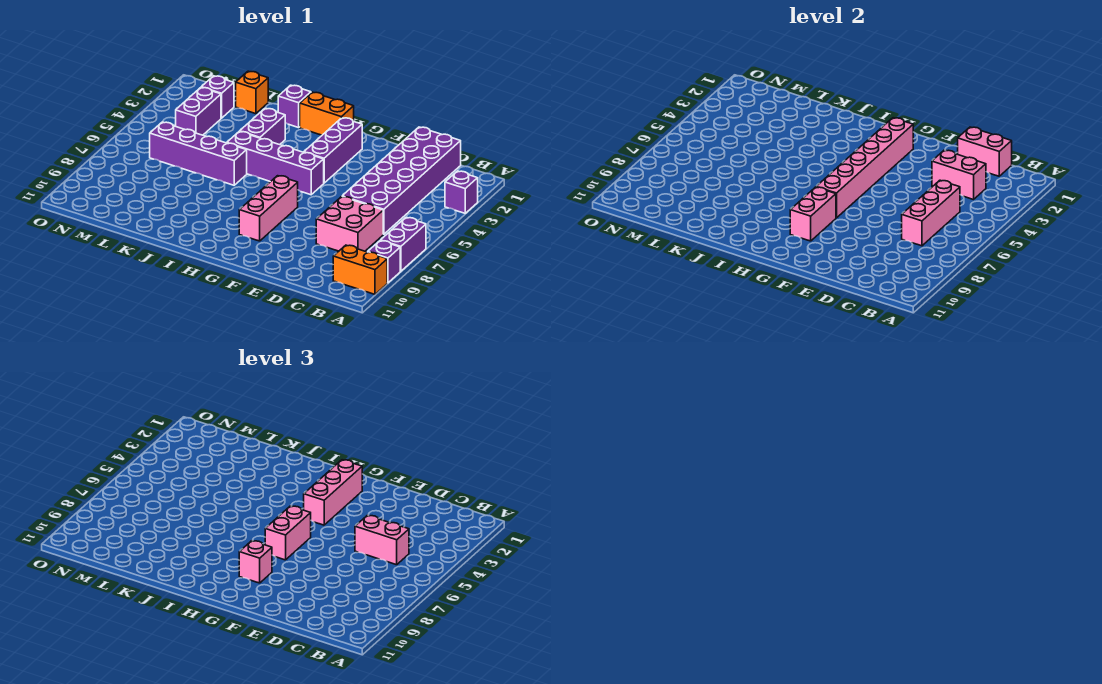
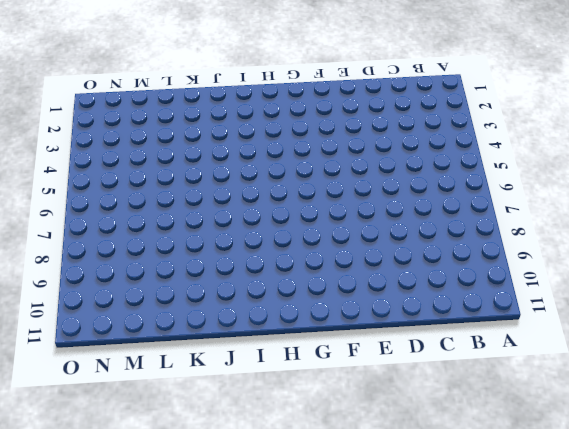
none -> purple brick A3 level 1
none -> purple brick A7:A8 level 1
none -> purple brick A9 level 1

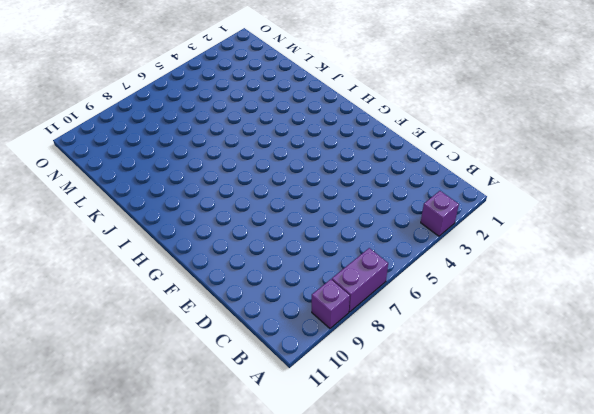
none -> orange brick A10:B10 level 1
none -> purple brick C1:D6 level 1
none -> pink brick C7:D8 level 1

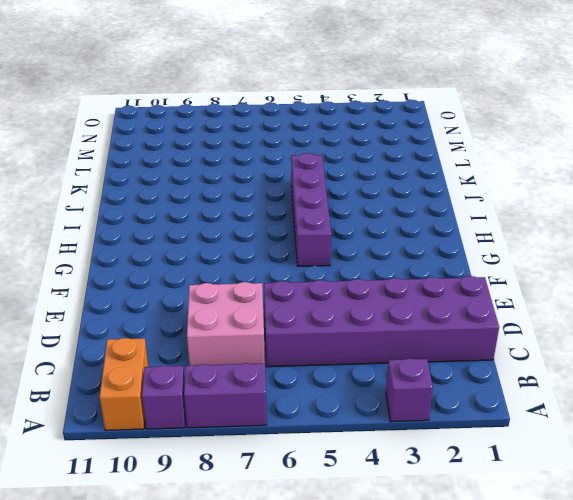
none -> purple brick G2:G4 level 1
none -> pink brick G7:G9 level 1
none -> orange brick H1:I1 level 1

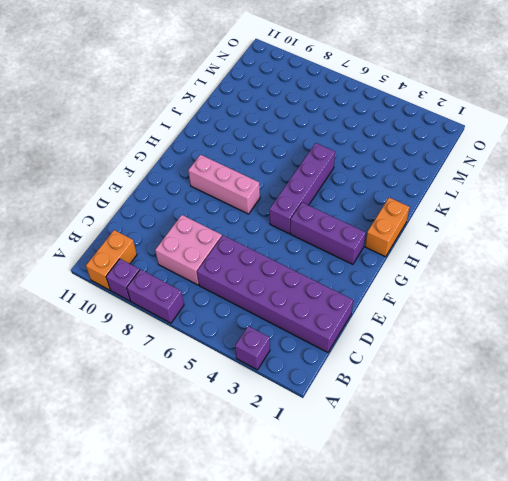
none -> purple brick J1 level 1
none -> purple brick J3:J4 level 1
none -> purple brick J6:M6 level 1

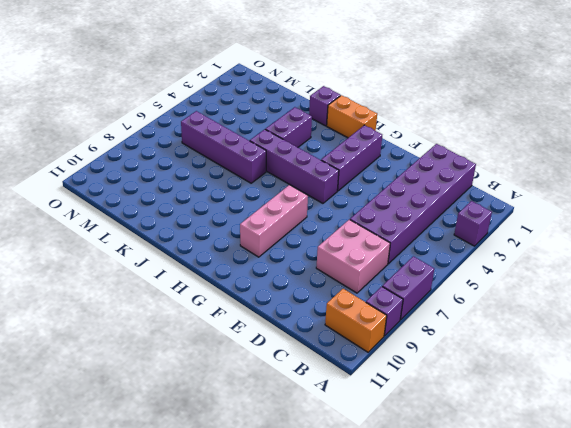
none -> orange brick L1 level 1
none -> purple brick M2 level 1
none -> purple brick M3:M4 level 1

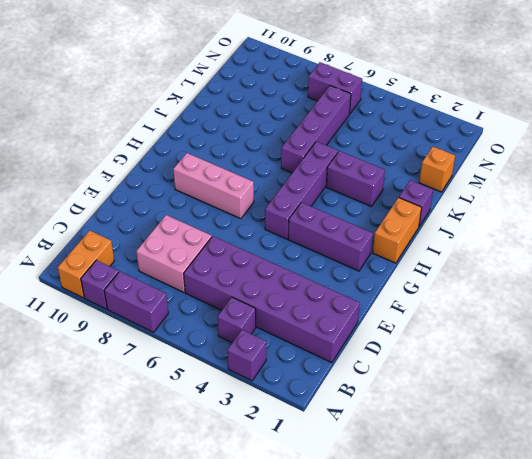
purple brick B4 level 1 -> purple brick M2 level 1
purple brick N6:N7 level 1 -> purple brick M3:M4 level 1
none -> pink brick C1:D1 level 2
none -> pink brick C3:D3 level 2
none -> pink brick C5:C7 level 2

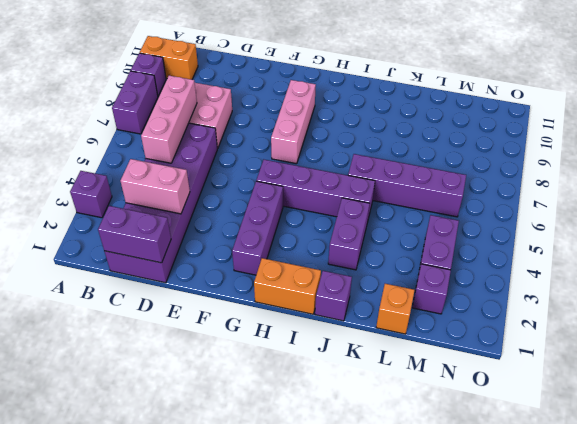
purple brick C1:D1 level 2 -> pink brick C1:D1 level 2
none -> pink brick G2:G7 level 2
none -> pink brick G8:G9 level 2
none -> pink brick C5:D5 level 3

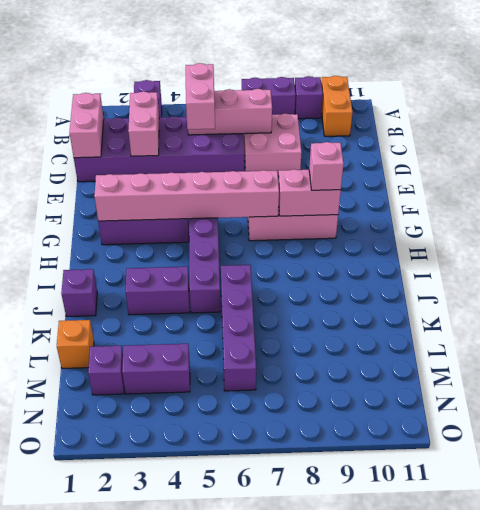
none -> orange brick H1:I1 level 1
none -> pink brick G2:G4 level 3
none -> pink brick G6:G7 level 3

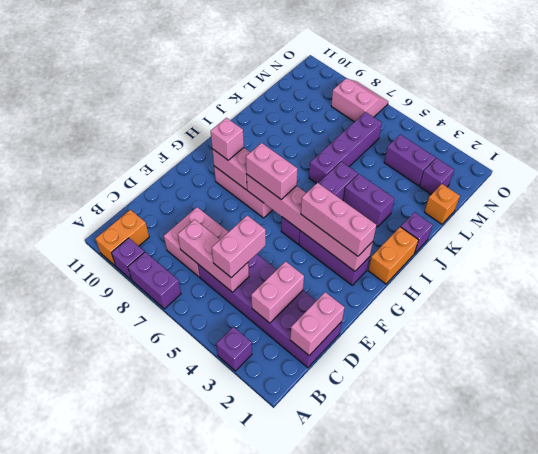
pink slope N7:O8 level 1 top N -> none

